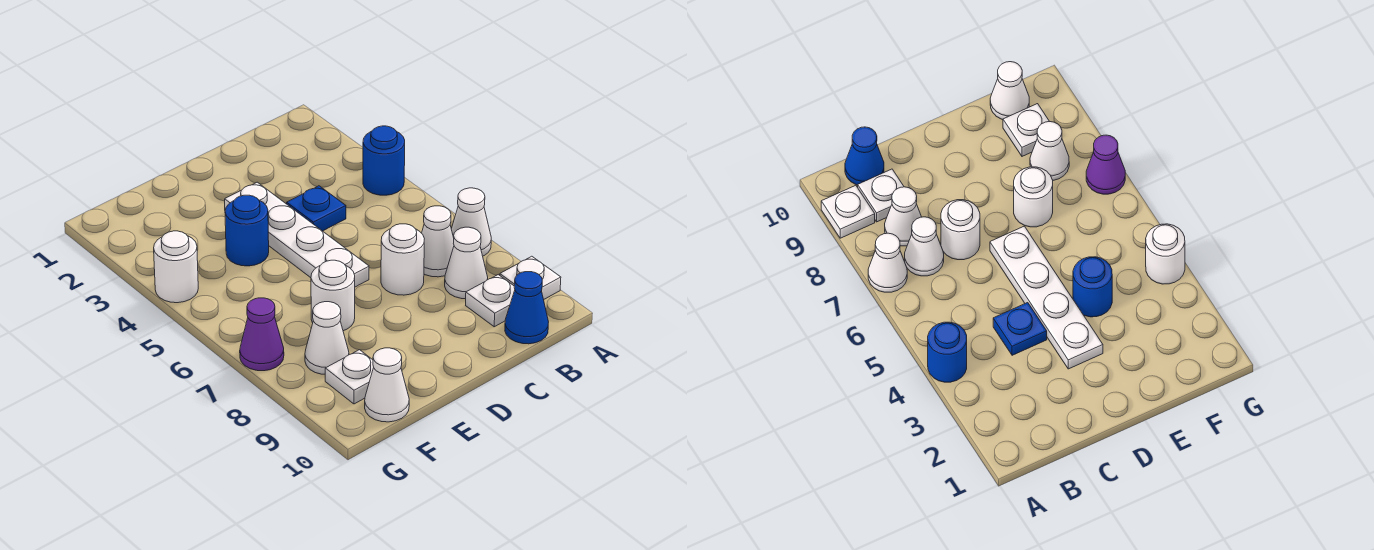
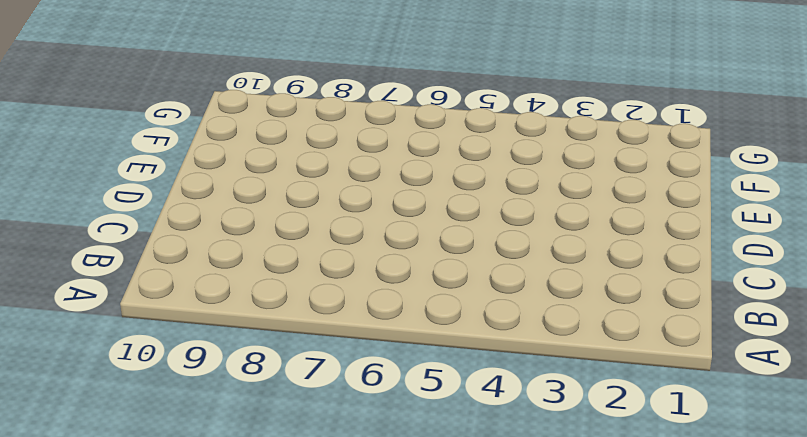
none -> blue round brick A4 level 1
none -> white cone A7 level 1
none -> white plate A9 level 1

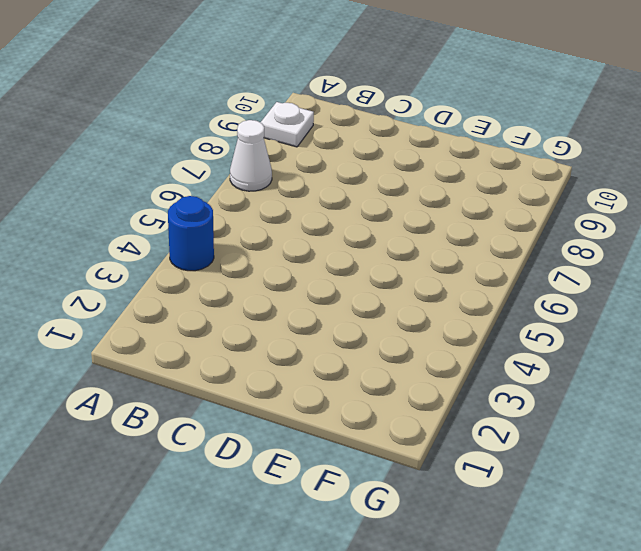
none -> white cone B7 level 1
none -> white cone B8 level 1
none -> white plate B9 level 1

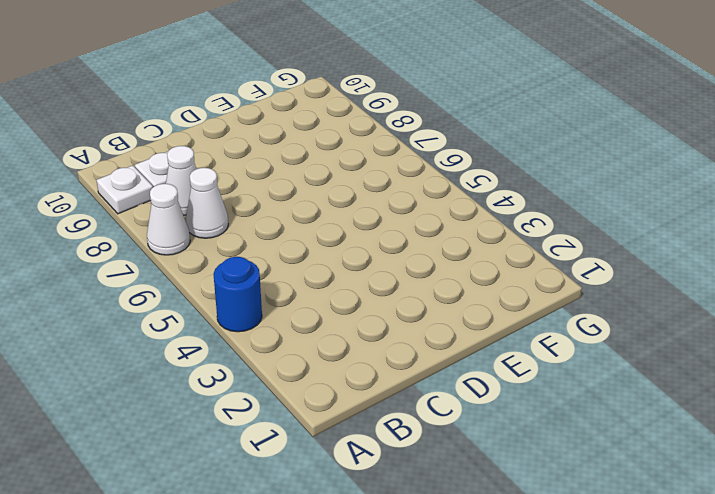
none -> blue cone B10 level 1
none -> blue plate C4 level 1
none -> white round brick C7 level 1

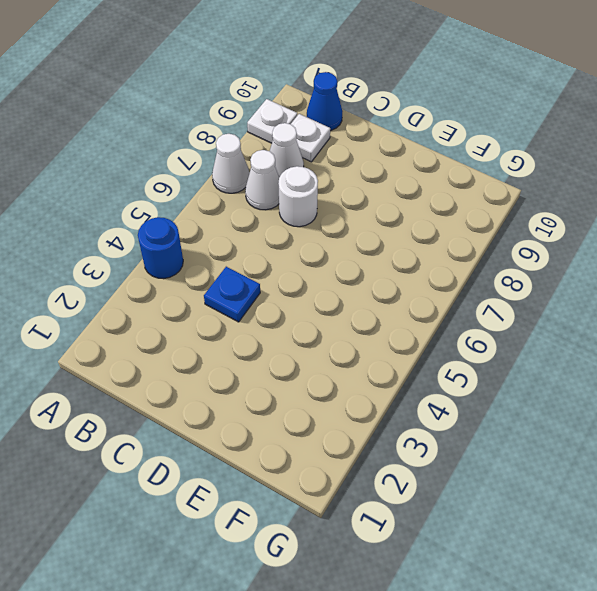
none -> white plate D3:D6 level 1
none -> blue round brick E4 level 1
none -> white round brick E7 level 1

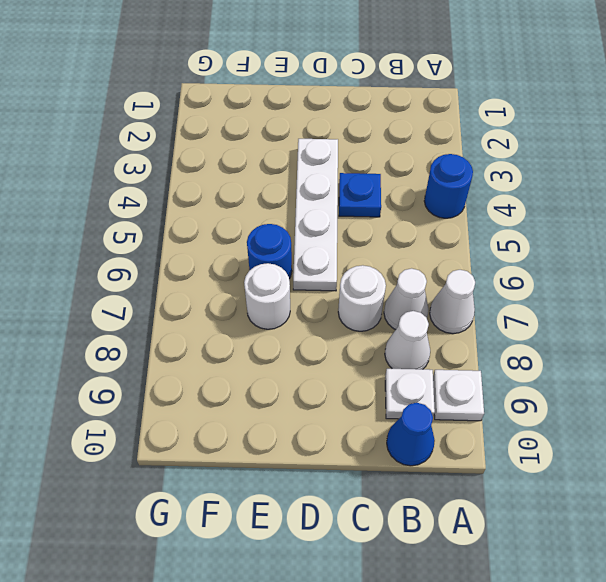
blue round brick E6 level 1 -> blue round brick E4 level 1
none -> white cone F8 level 1
none -> white plate F9 level 1
none -> white cone F10 level 1

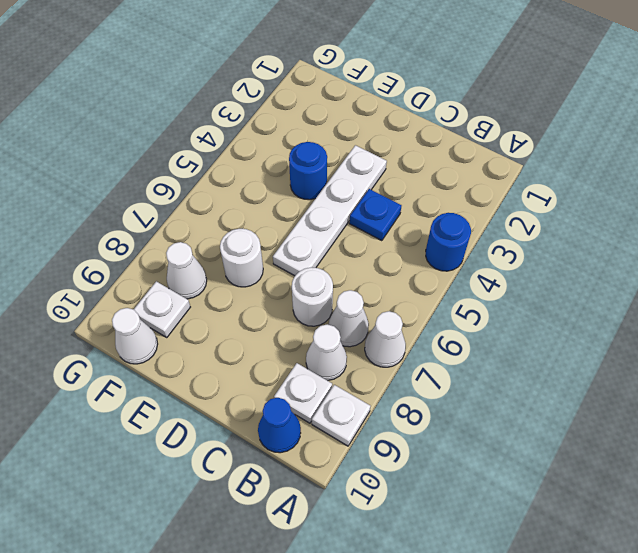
none -> white round brick G4 level 1
none -> purple cone G7 level 1

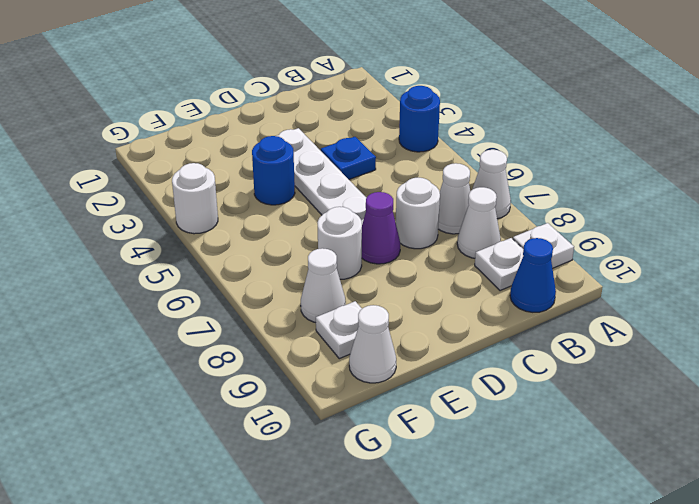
purple cone D7 level 1 -> purple cone G7 level 1

